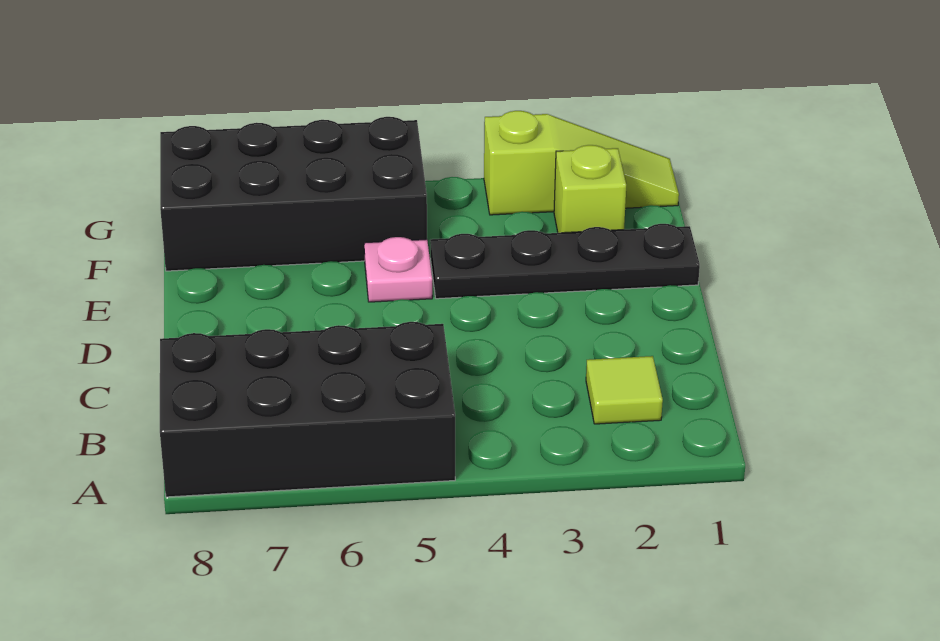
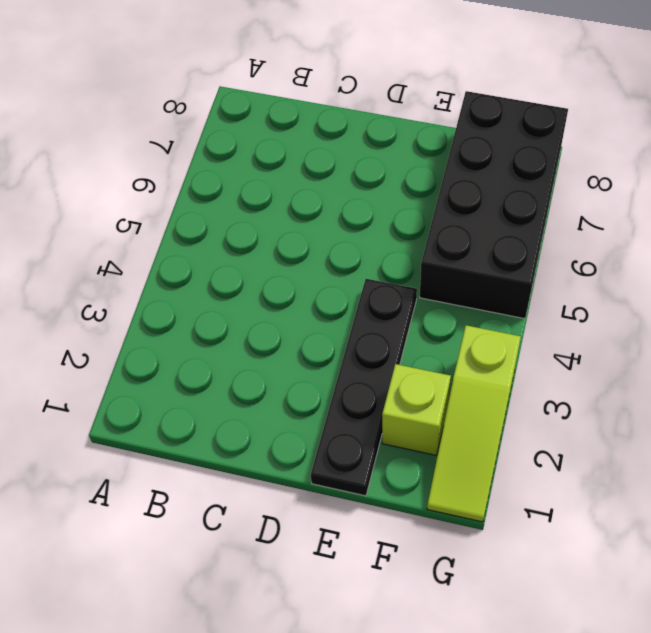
none -> black brick A5:B8 level 1
none -> lime tile B2 level 1

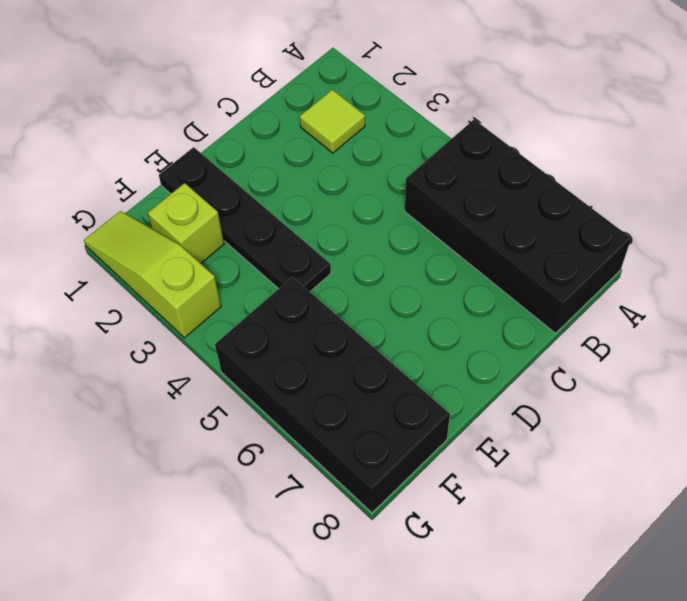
none -> pink plate E5 level 1

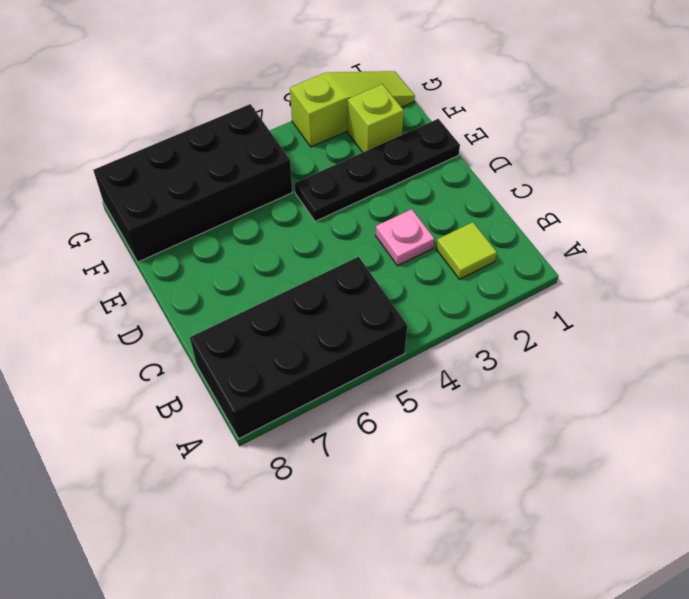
pink plate C3 level 1 -> pink plate E5 level 1

